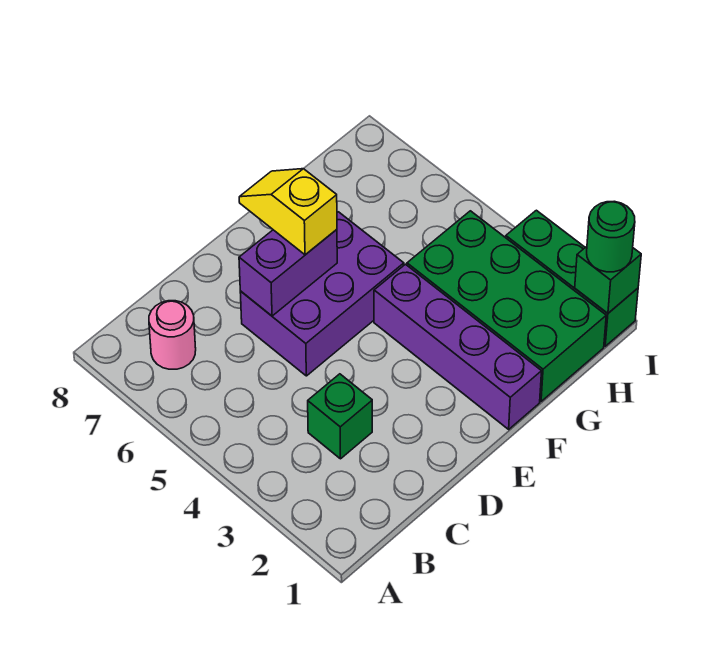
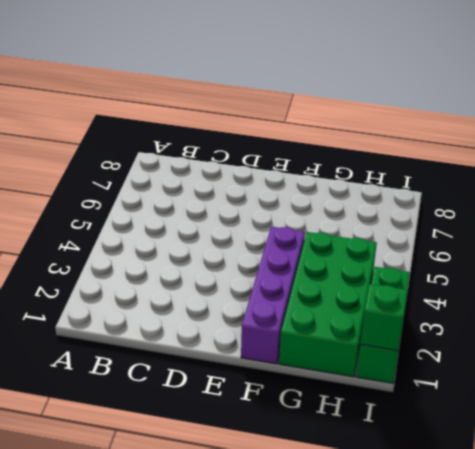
none -> pink round brick B7 level 1
none -> green brick C3 level 1

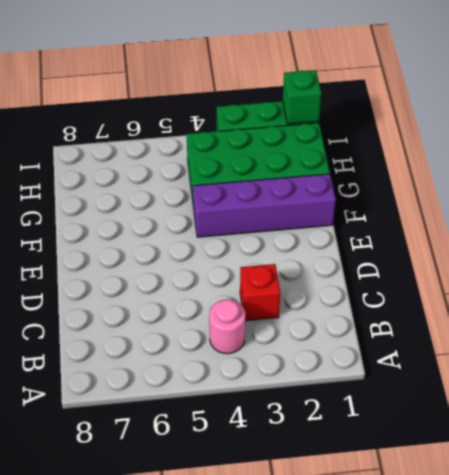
pink round brick B4 level 1 -> pink round brick B7 level 1
red brick C3 level 1 -> green brick C3 level 1
none -> purple brick D5:F6 level 1
none -> purple brick D6:E6 level 2

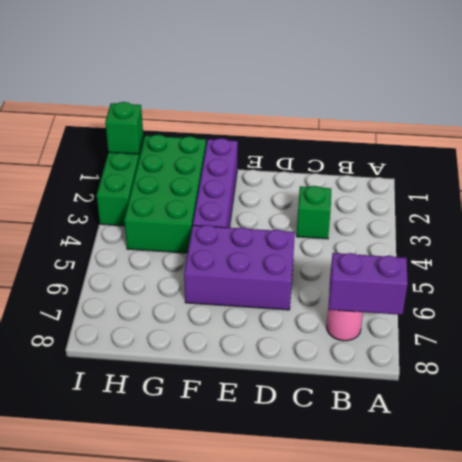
purple brick A7:B7 level 2 -> purple brick D6:E6 level 2
none -> yellow slope E6:E7 level 3 top 6
none -> green round brick I1 level 3

